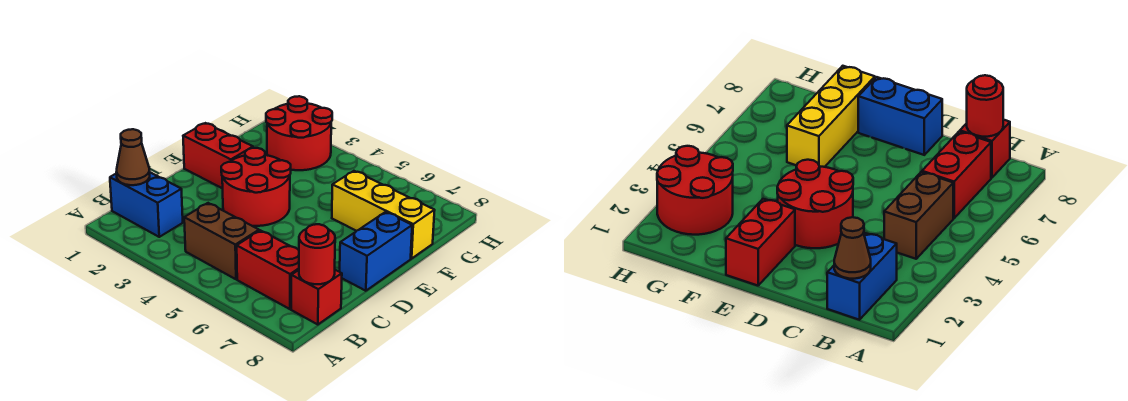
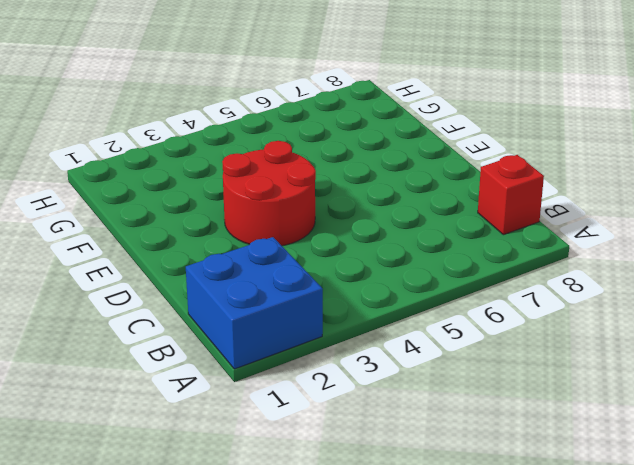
blue brick A1:B2 level 1 -> blue brick B1:B2 level 1
none -> brown brick B4:B5 level 1
none -> red brick B6:B7 level 1

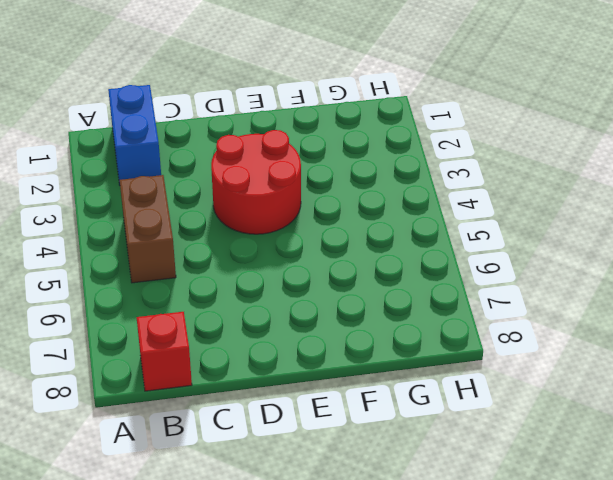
none -> red brick B6:B7 level 1
none -> blue brick D8:E8 level 1

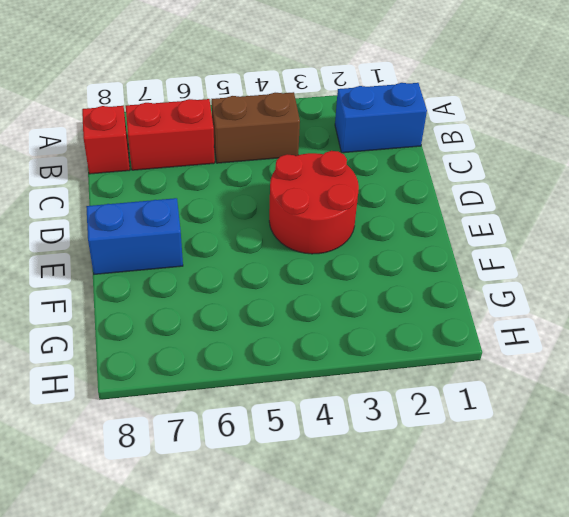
blue brick E7:E8 level 1 -> blue brick D8:E8 level 1
none -> red brick E1:E2 level 1
none -> yellow brick F6:F8 level 1

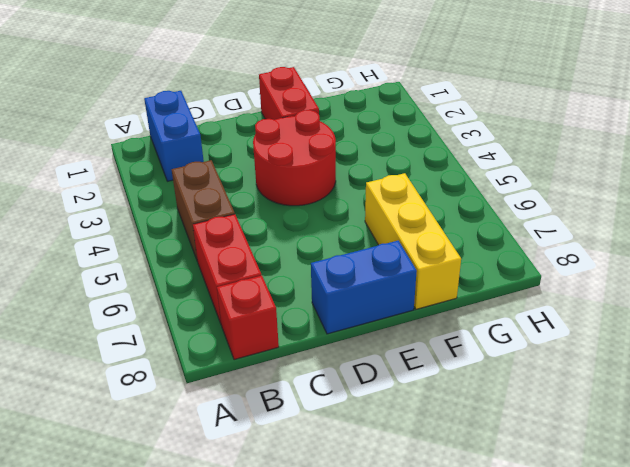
none -> red round brick G2:H3 level 1
none -> brown cone B1 level 2

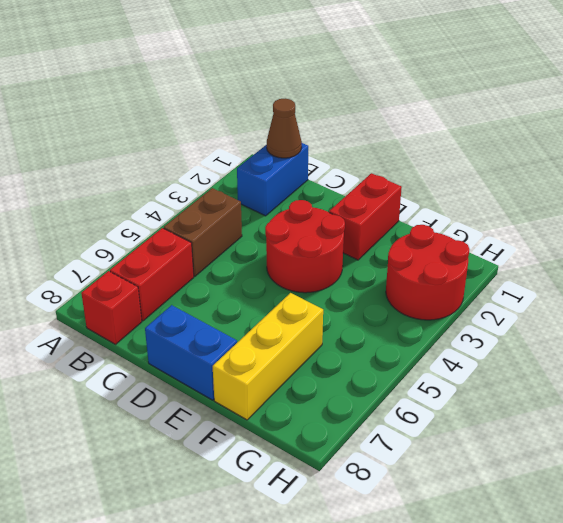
none -> red round brick B8 level 2

